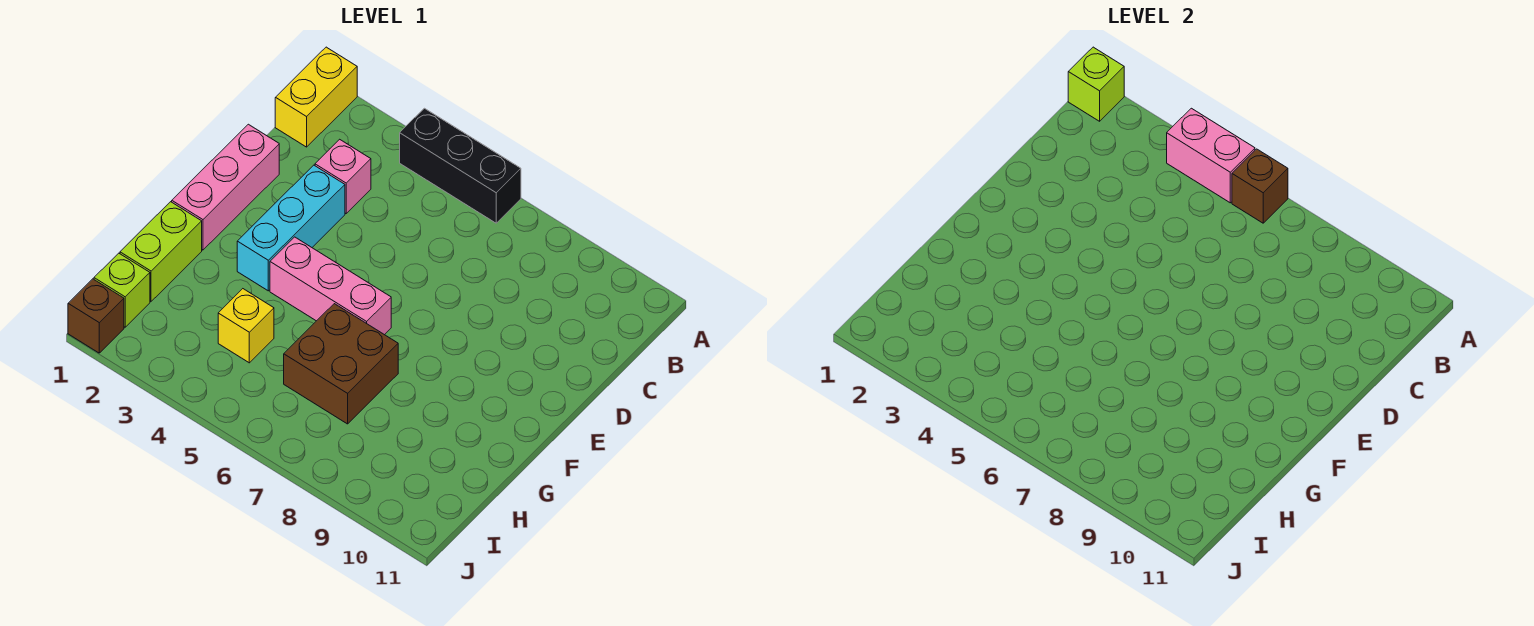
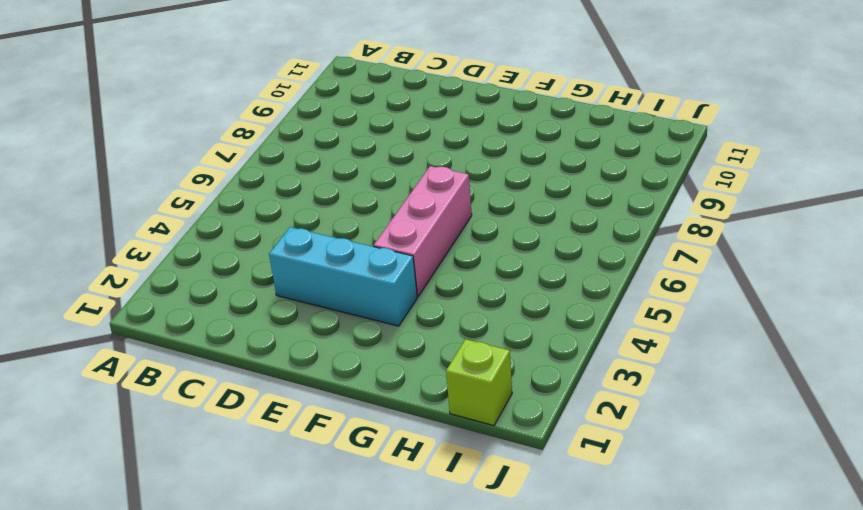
none -> yellow brick A1:B1 level 1
none -> black brick A4:A6 level 1
none -> pink brick C3 level 1

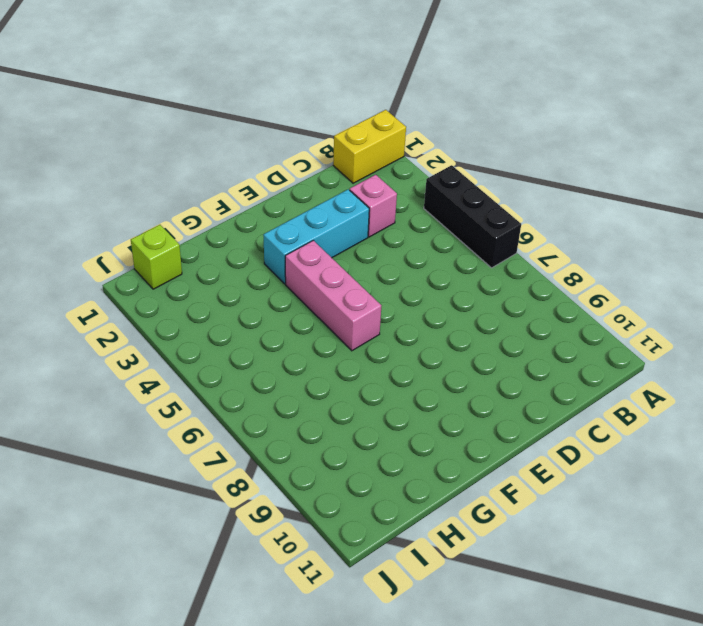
none -> pink brick D1:F1 level 1
none -> lime brick G1:H1 level 1
none -> brown brick G6:H7 level 1

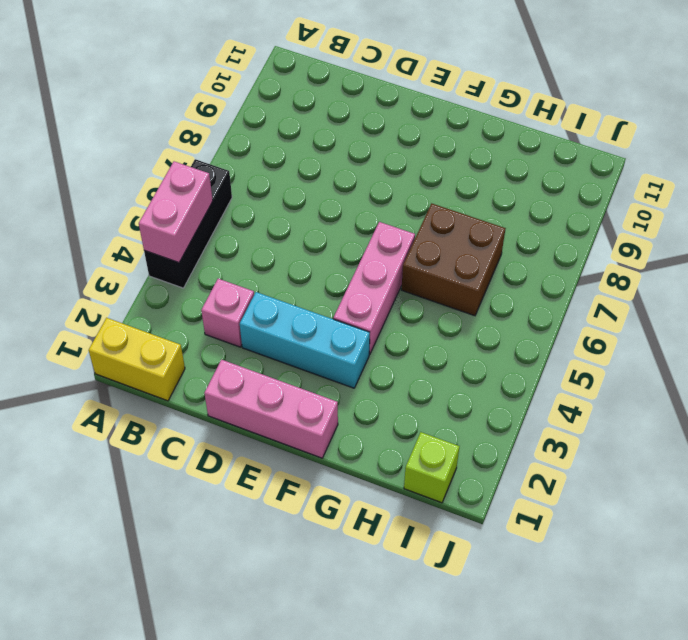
none -> lime brick G1:H1 level 1
none -> yellow brick H4 level 1
none -> brown brick J1 level 1

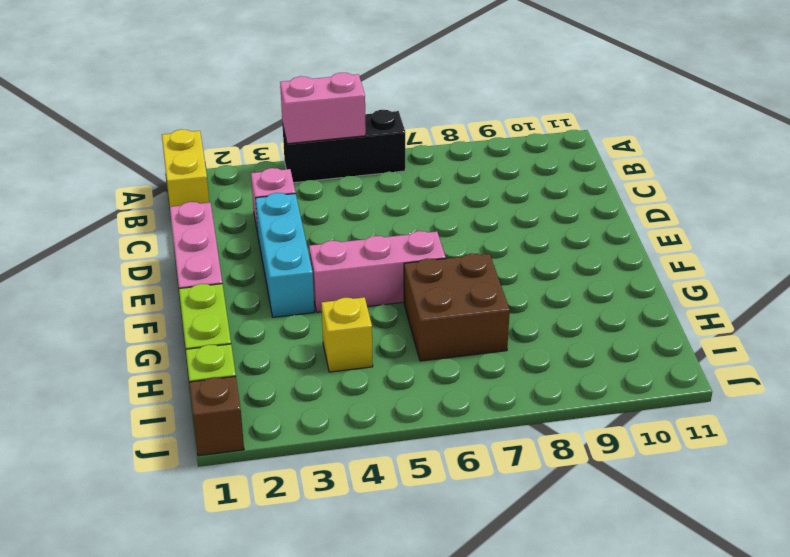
none -> lime brick A1 level 2
none -> brown brick A6 level 2

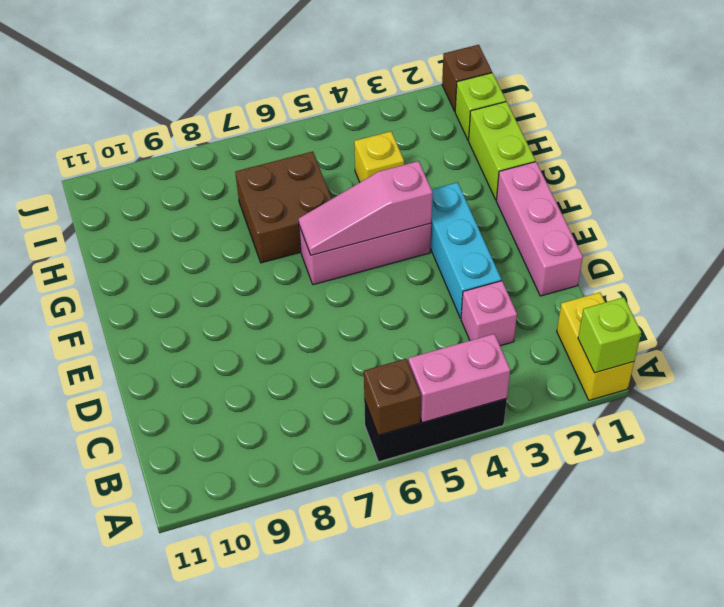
pink slope F4:F6 level 2 top 4 -> none

